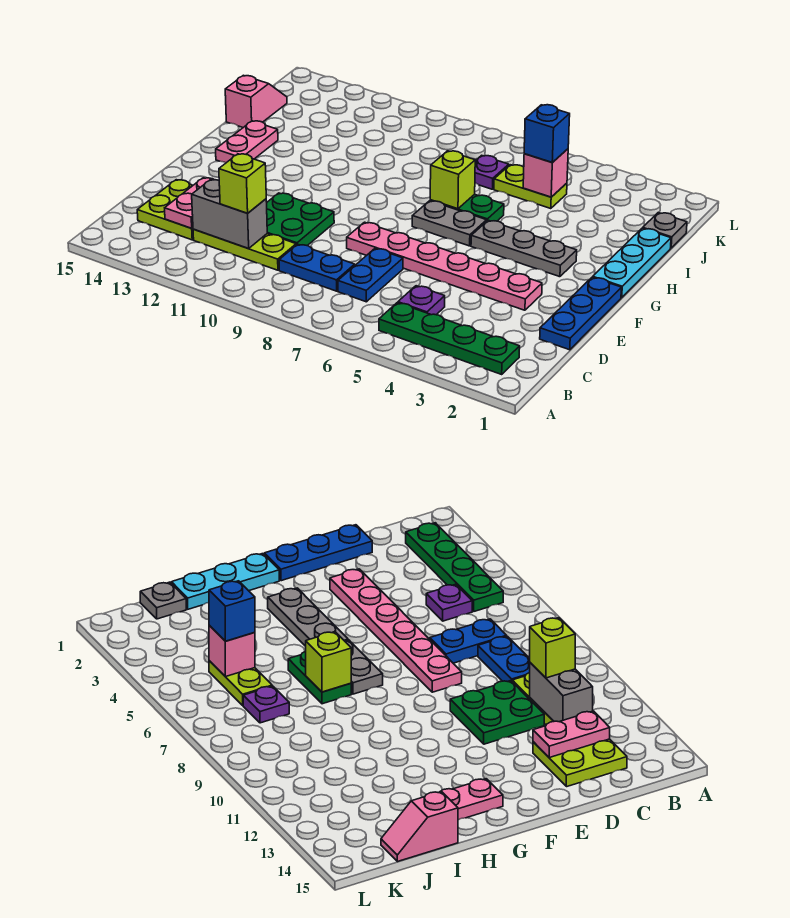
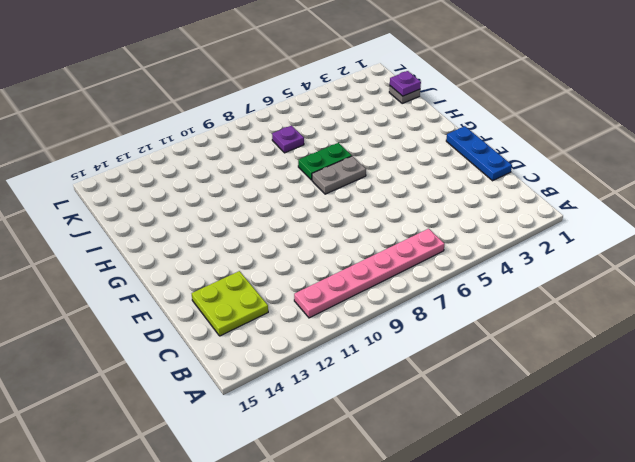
pink plate B6:B11 level 1 -> pink plate E3:E8 level 1
purple plate J1 level 2 -> purple plate C5 level 1
none -> green plate B2:B5 level 1
none -> blue plate C7:D7 level 1
none -> blue plate C8:C9 level 1

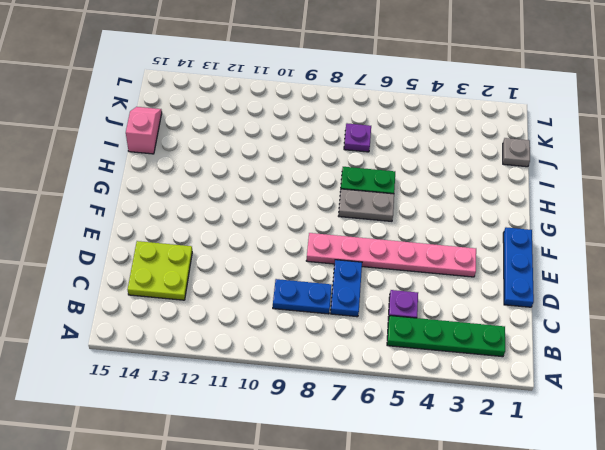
none -> lime plate C10:C12 level 1
none -> green plate D10:E11 level 1
none -> cyan plate G1:I1 level 1

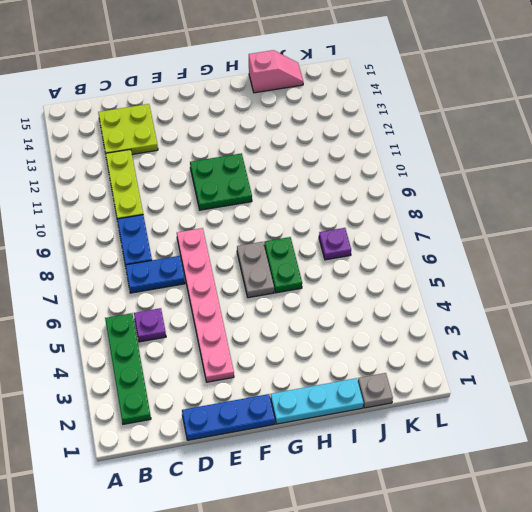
green plate F10:G11 level 1 -> green plate D10:E11 level 1
none -> grey plate G3:G5 level 1
none -> pink plate G14:H14 level 1
none -> lime plate J5:J6 level 1

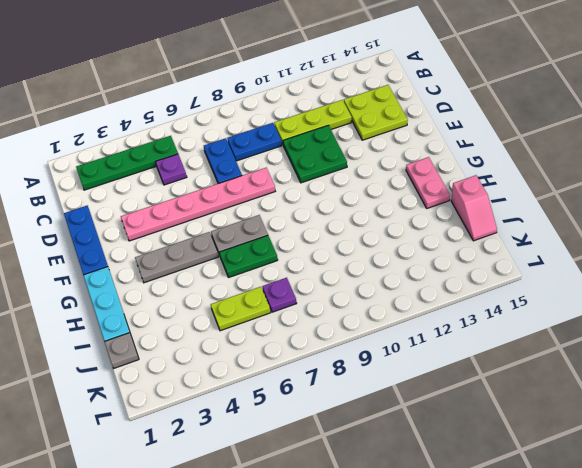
none -> grey brick C11:C12 level 2
none -> pink plate C13:D13 level 2
none -> lime brick H7 level 2

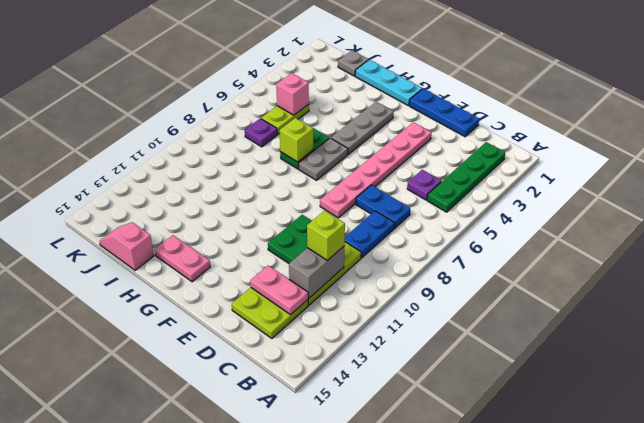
none -> blue brick J5 level 3

